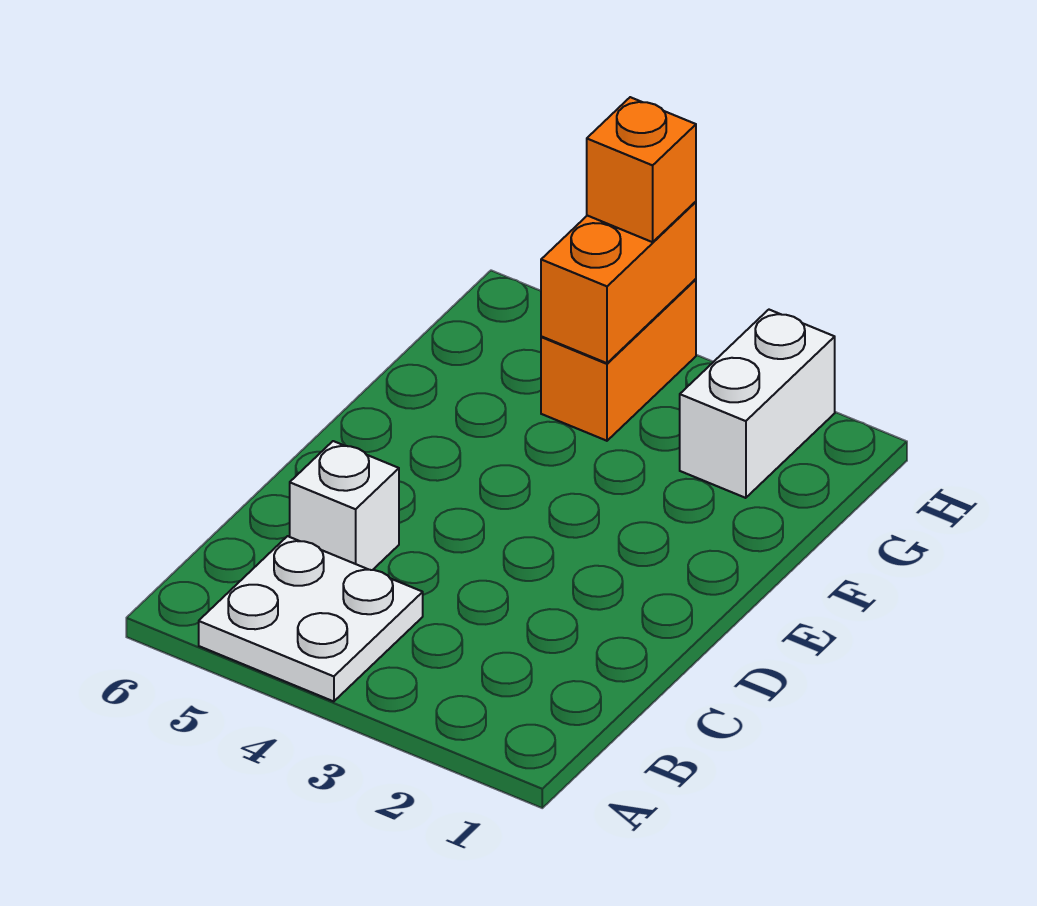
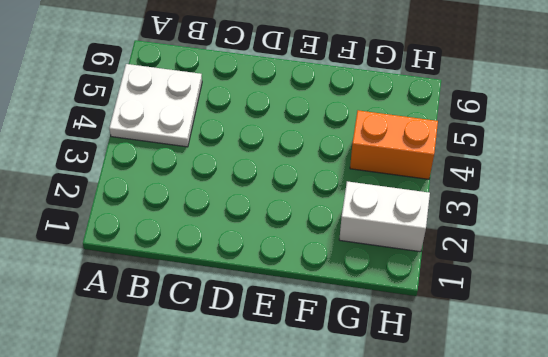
none -> white brick C5 level 1
none -> orange brick G4:H4 level 2

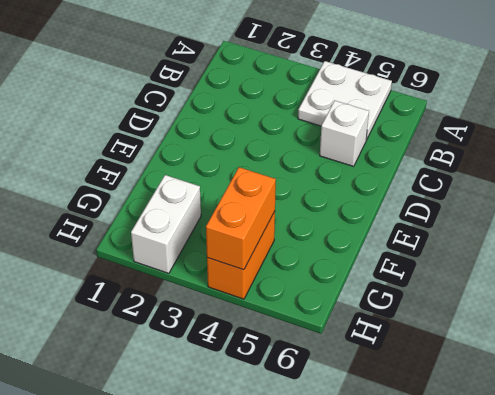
none -> orange brick H4 level 3

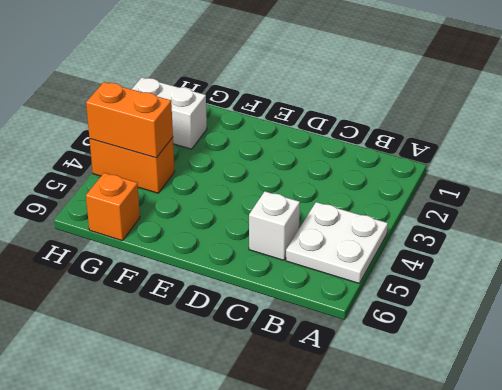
orange brick G6 level 1 -> orange brick H4 level 3

